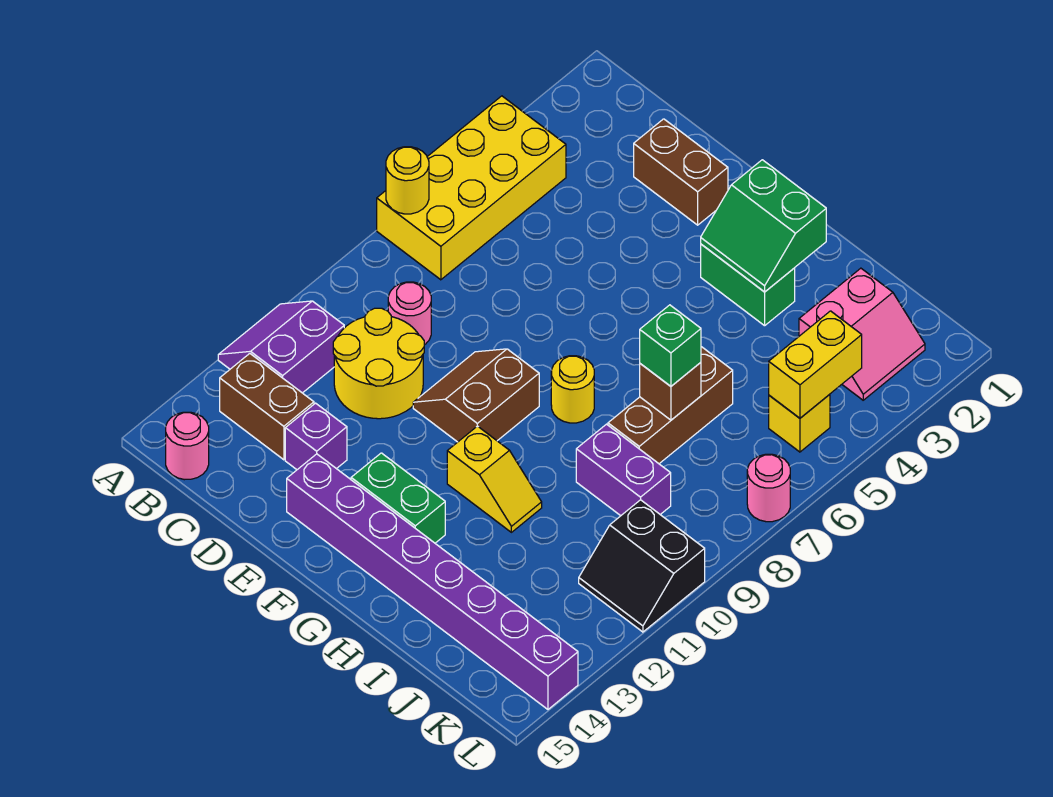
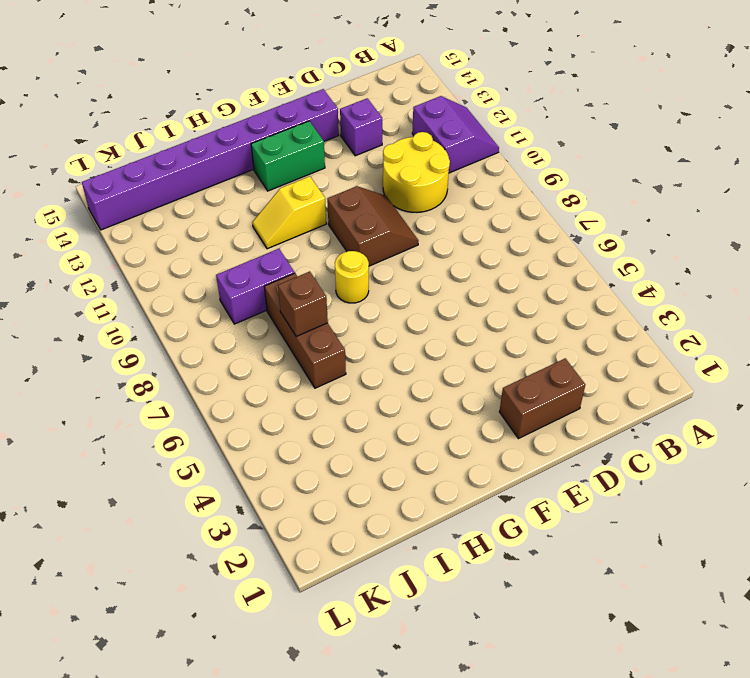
none -> yellow brick A4:B7 level 1
none -> brown brick B13:C13 level 1
none -> pink round brick B15 level 1

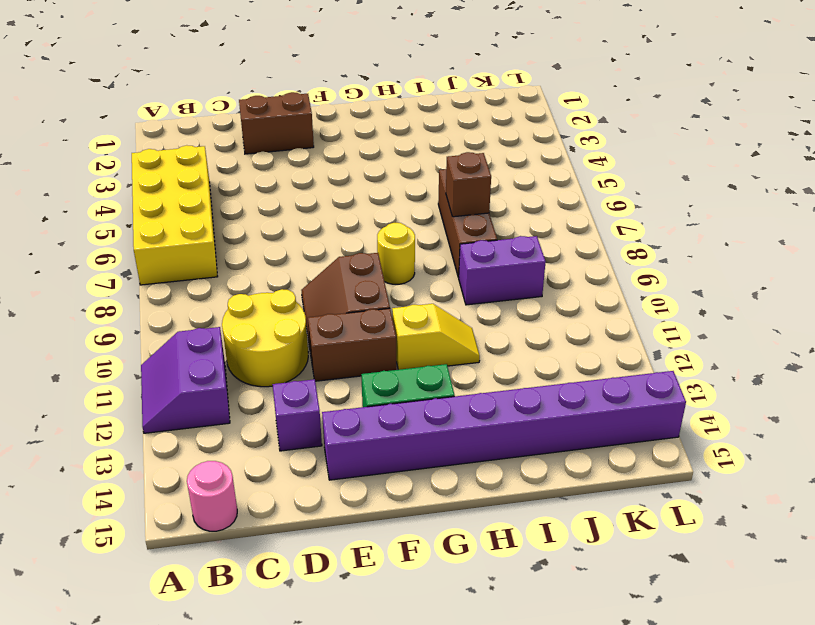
brown brick E11:F11 level 1 -> brown brick B13:C13 level 1
none -> pink round brick C9 level 1
none -> green brick G3:H3 level 1
none -> pink slope J2:K3 level 1 top J

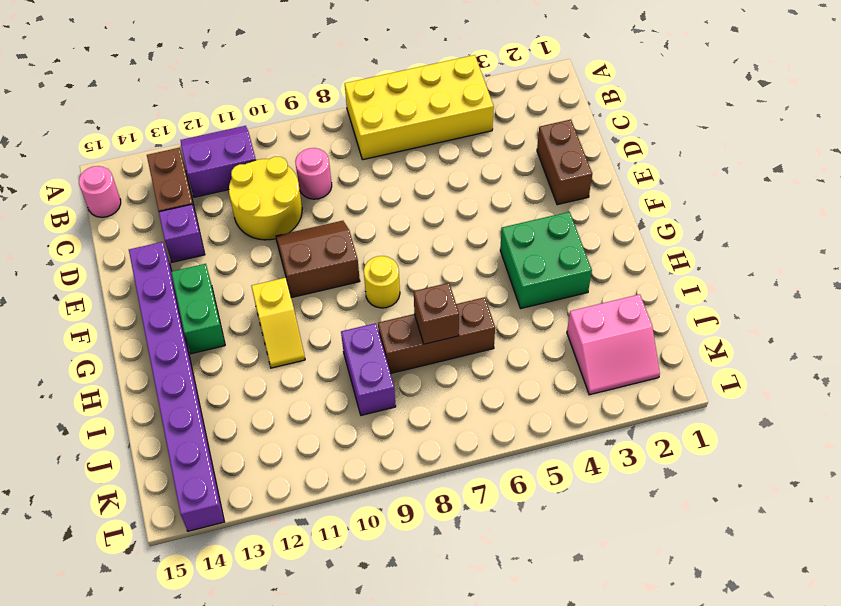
green brick G3:H4 level 1 -> green brick G3:H3 level 1
none -> yellow brick K5 level 1
none -> black slope K10:L11 level 1 top 10
none -> pink round brick L7 level 1

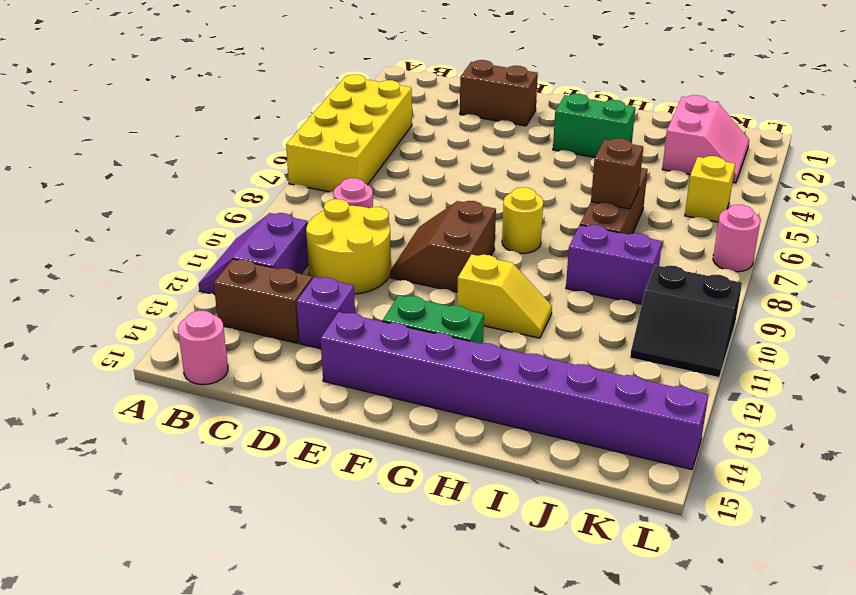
none -> yellow round brick A7 level 2
none -> green slope G2:H3 level 2 top 2
none -> yellow brick K4:K5 level 2

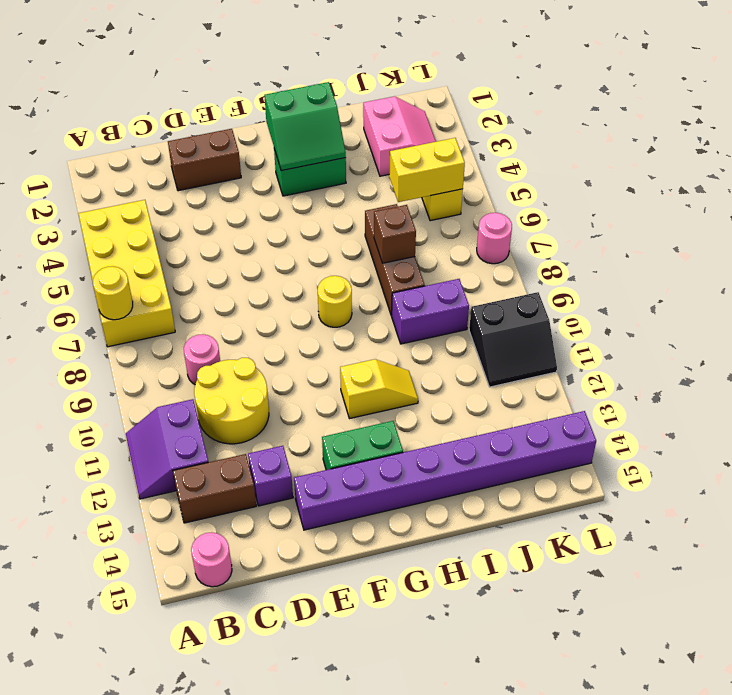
yellow brick J5:K5 level 2 -> yellow brick K4:K5 level 2
none -> brown slope E9:F10 level 1 top F
none -> green brick I7 level 3

